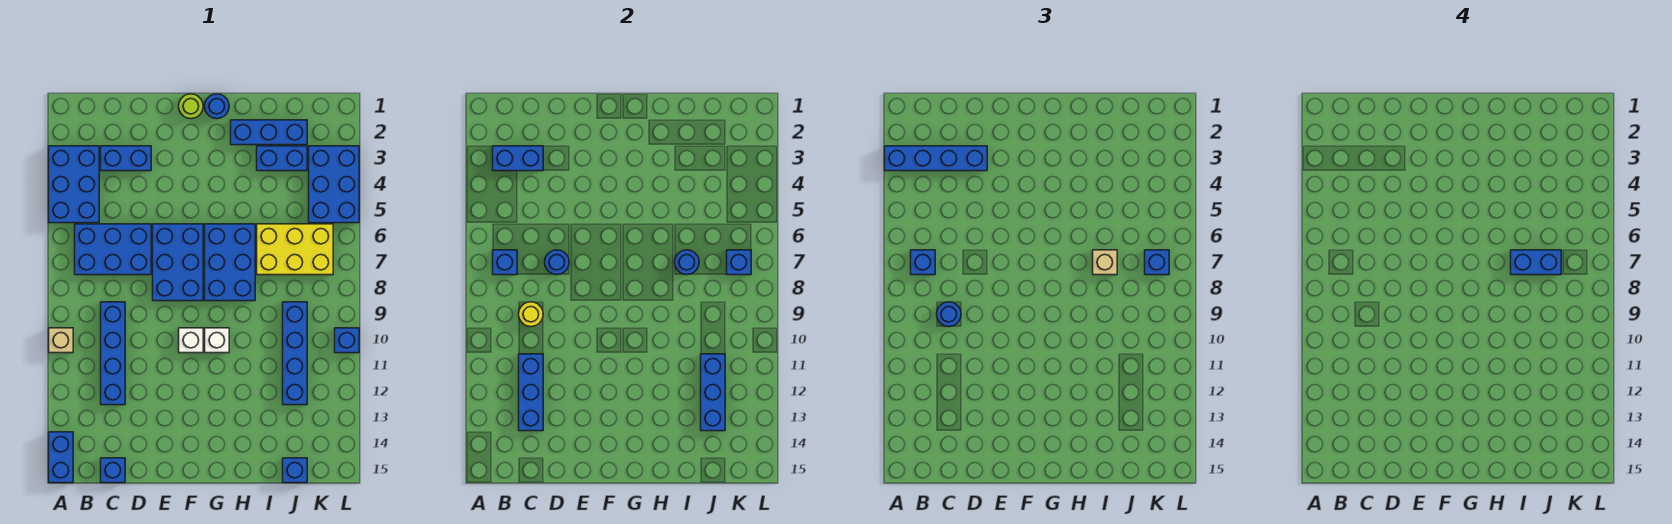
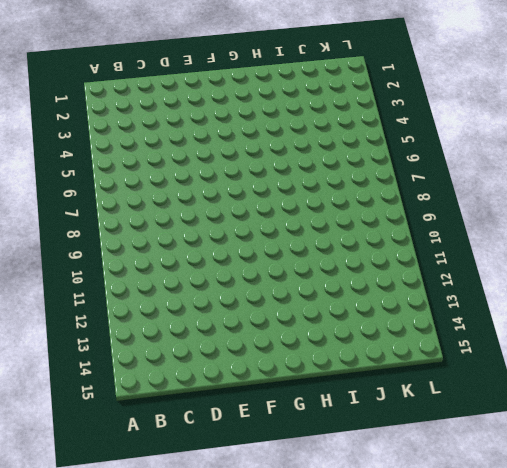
none -> blue brick A3:B5 level 1
none -> tan brick A10 level 1
none -> blue brick A14:A15 level 1
none -> blue brick B6:D7 level 1

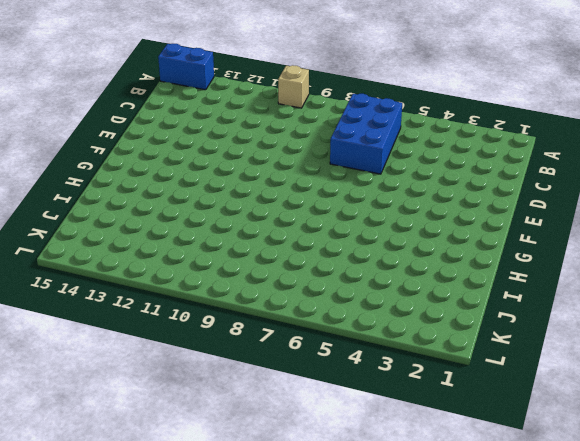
none -> blue brick A3:B5 level 1
none -> blue brick C3:D3 level 1
none -> blue brick C9:C12 level 1
none -> blue brick C15 level 1

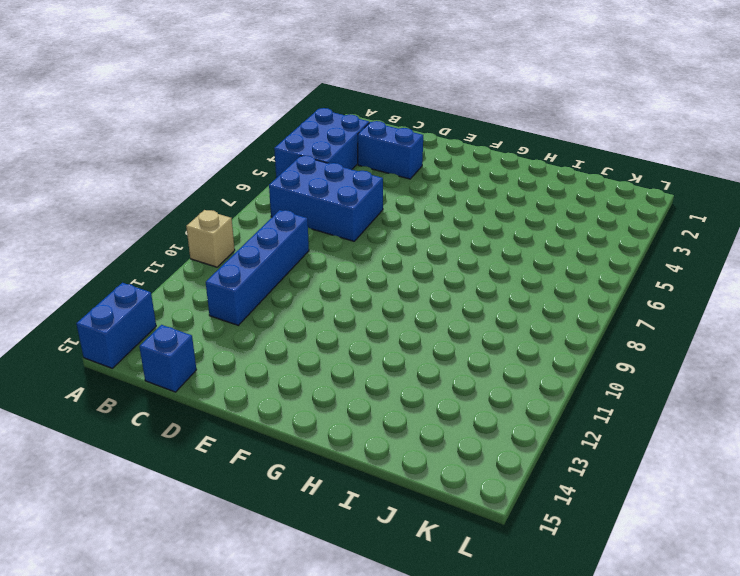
none -> blue brick E6:F8 level 1
none -> lime round brick F1 level 1
none -> white brick F10 level 1
none -> blue round brick G1 level 1

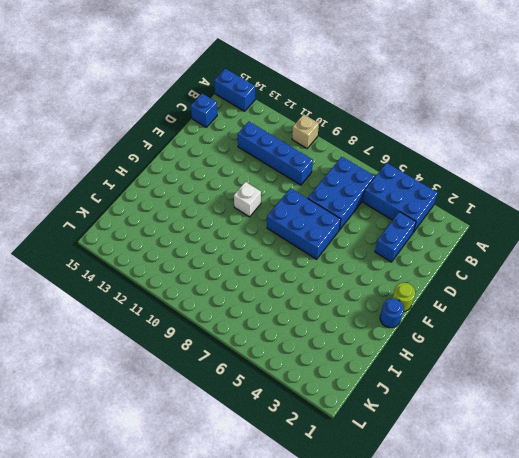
none -> blue brick G6:H8 level 1
none -> white brick G10 level 1
none -> blue brick H2:J2 level 1
none -> blue brick I3:J3 level 1

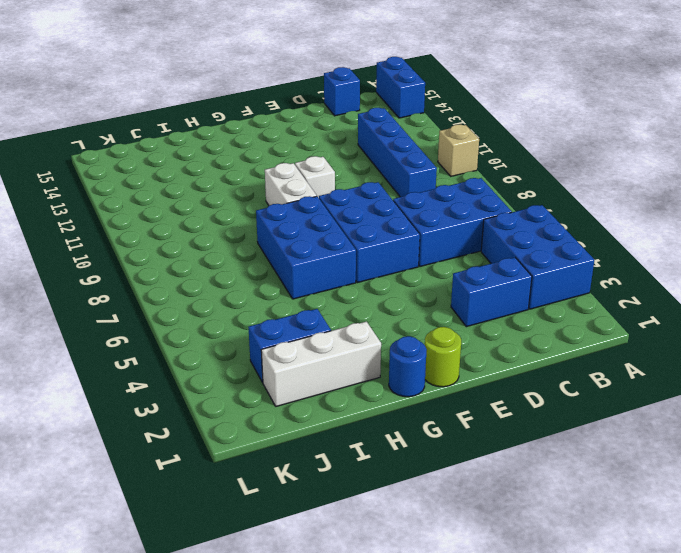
white brick G9:G10 level 1 -> white brick G10 level 1
white brick H2:J2 level 1 -> blue brick H2:J2 level 1
none -> yellow brick I6:K7 level 1
none -> blue brick J9:J12 level 1
none -> blue brick J15 level 1
none -> blue brick K3:L5 level 1

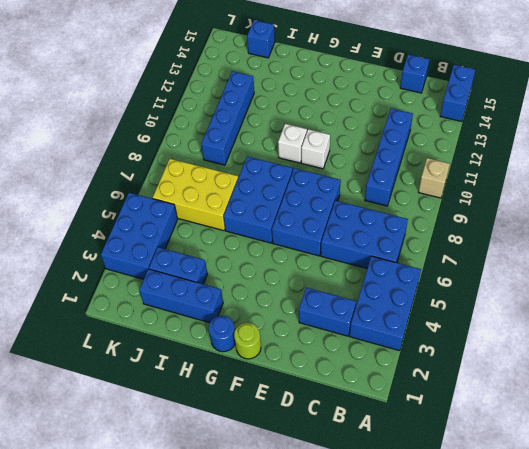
none -> blue brick L10 level 1
none -> blue brick B3:C3 level 2
none -> blue brick B7 level 2
none -> yellow round brick C9 level 2

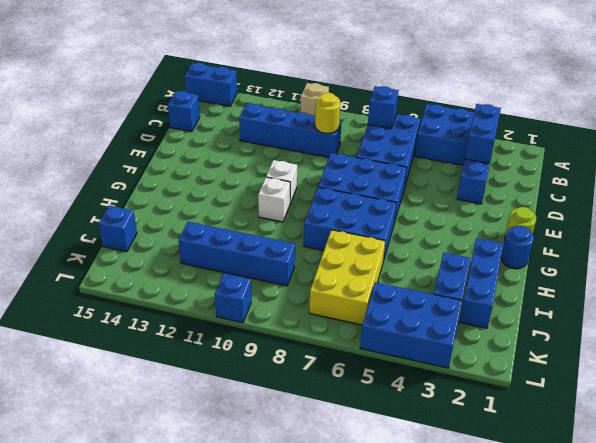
none -> blue brick C11:C13 level 2
none -> blue round brick D7 level 2
none -> blue round brick I7 level 2
none -> blue brick J11:J13 level 2

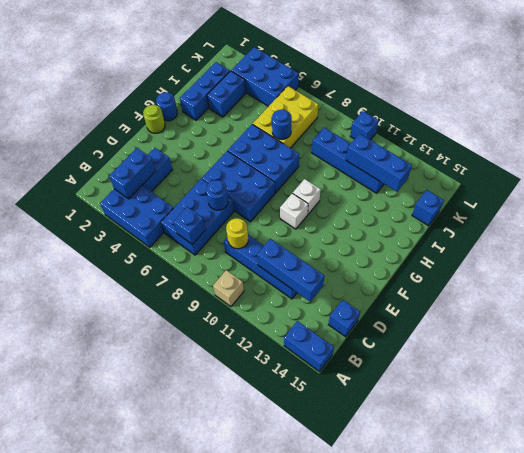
none -> blue brick K7 level 2
none -> blue brick A3:D3 level 3
none -> blue brick B7 level 3
none -> blue round brick C9 level 3

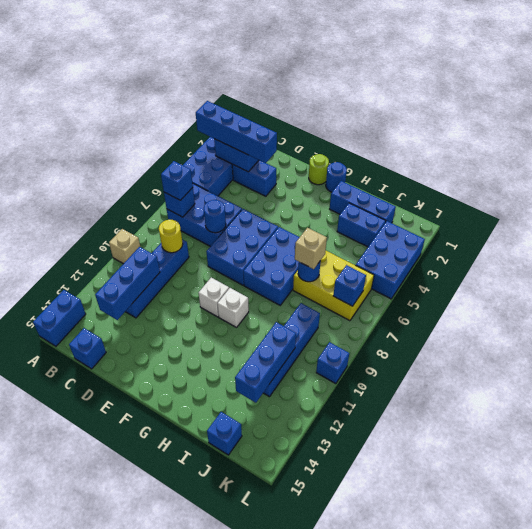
none -> blue round brick C9 level 3
none -> blue brick K7 level 3
none -> blue brick I7:J7 level 4

